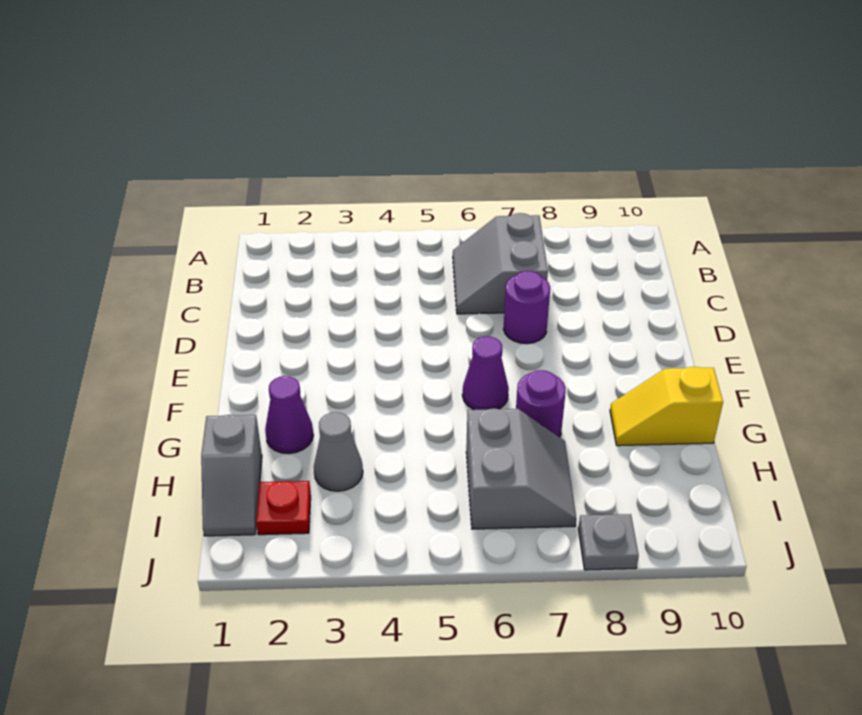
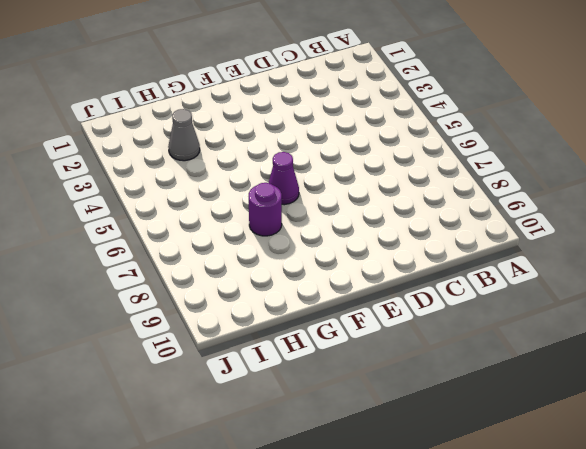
none -> grey slope B6:C7 level 1 top 7
none -> purple round brick D7 level 1

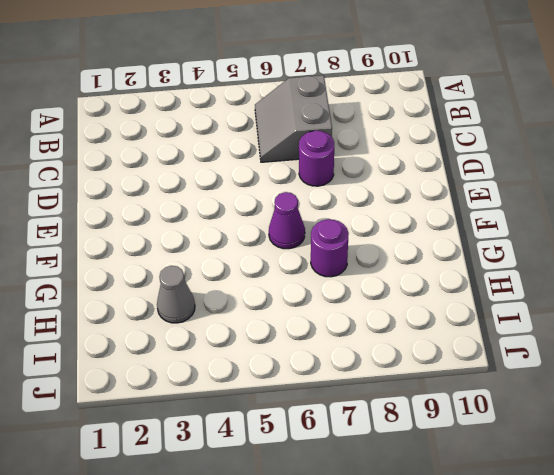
none -> purple cone G2 level 1
none -> yellow slope G9:G10 level 1 top 10

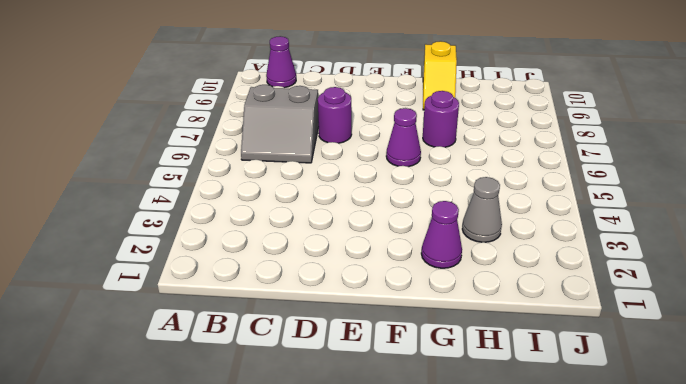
purple cone B10 level 1 -> none
none -> grey slope H1:I1 level 1 top H
none -> grey slope H6:I7 level 1 top 6

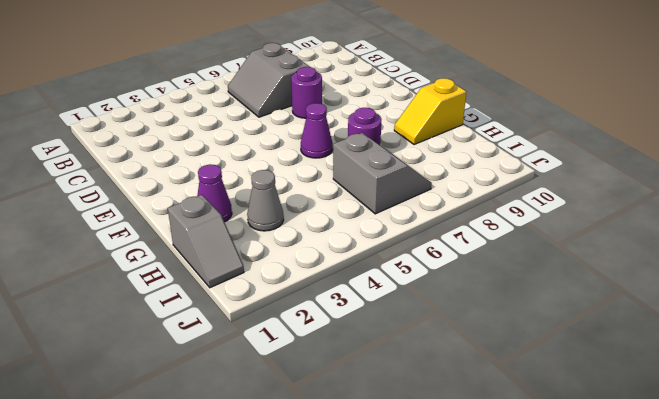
none -> red plate I2 level 1
none -> grey plate J8 level 1

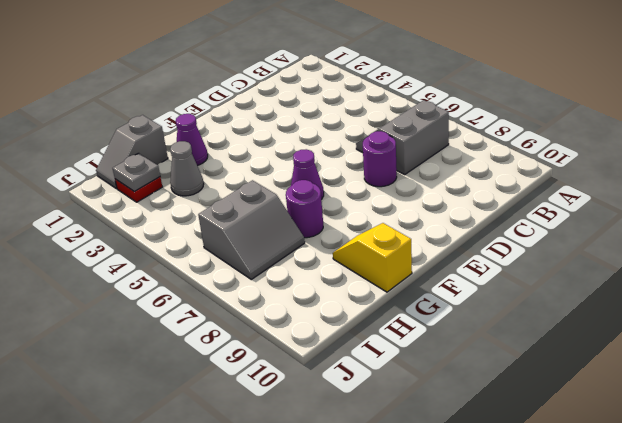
grey plate I2 level 2 -> grey plate J8 level 1

